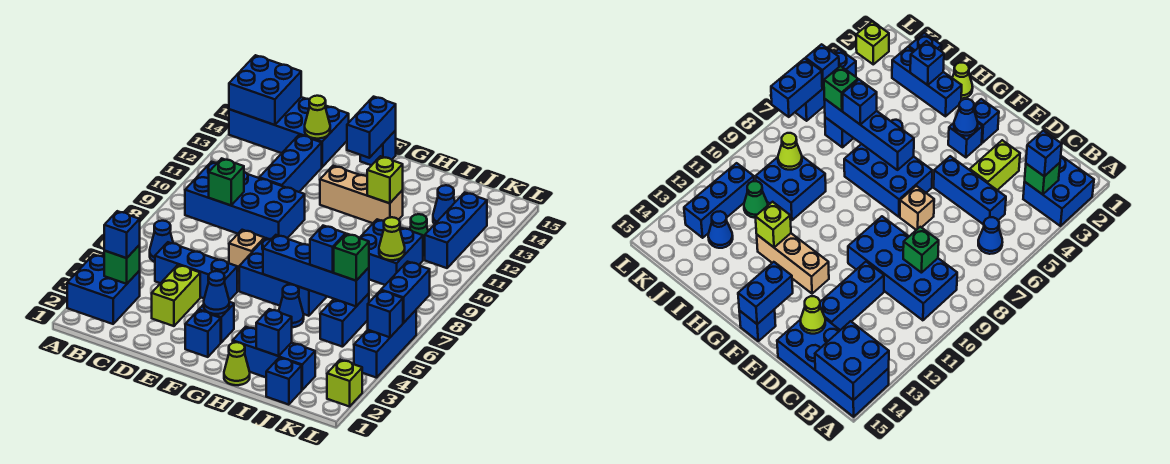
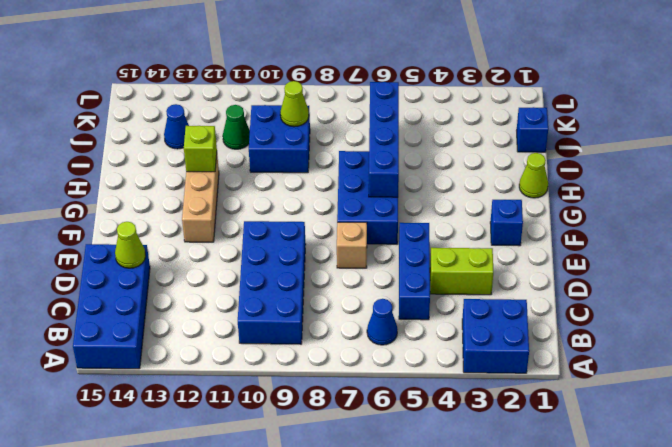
none -> blue brick D11:D13 level 1
none -> blue brick F3 level 1
none -> blue brick F15 level 1
none -> blue brick H2:J2 level 1

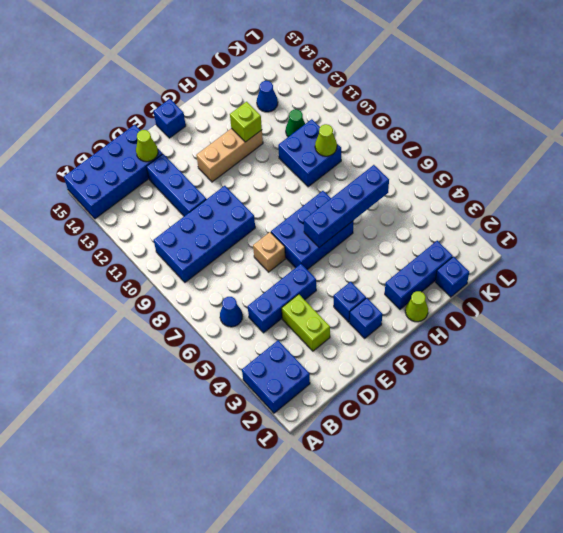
none -> blue cone H5 level 1
none -> blue brick J5:J6 level 1
none -> blue brick K11:K13 level 1
none -> lime brick L2 level 1

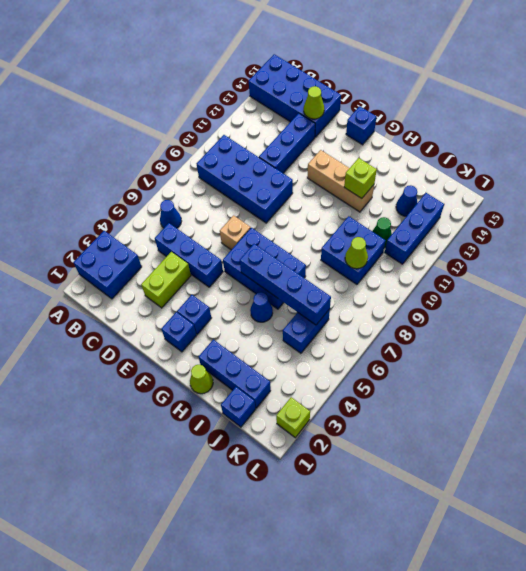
none -> blue brick L4:L6 level 1
none -> blue brick A14:B15 level 2
none -> green brick B3 level 2
none -> green brick C9 level 2

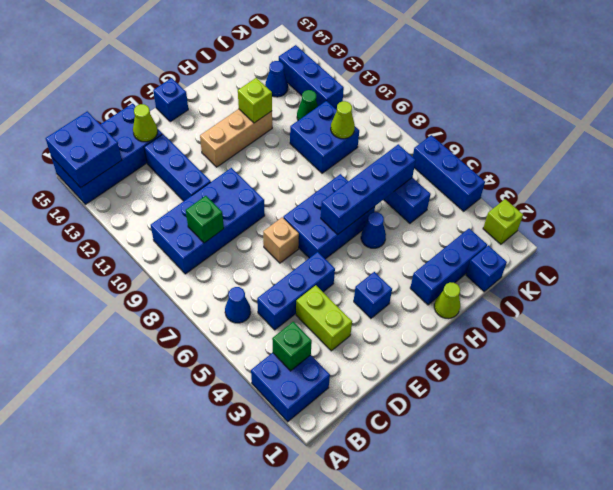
none -> blue brick F2 level 1
none -> blue cone F3 level 2
none -> blue brick F14:F15 level 2
none -> blue brick I2 level 2

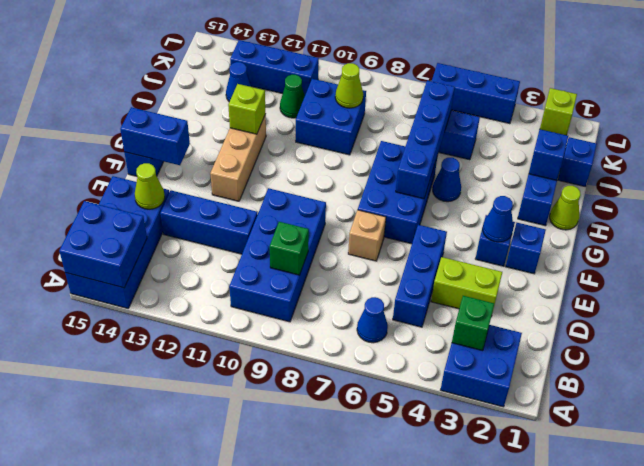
none -> blue brick L5 level 2
none -> blue brick L6:L7 level 2
none -> blue brick B3 level 3
none -> blue brick I6 level 3

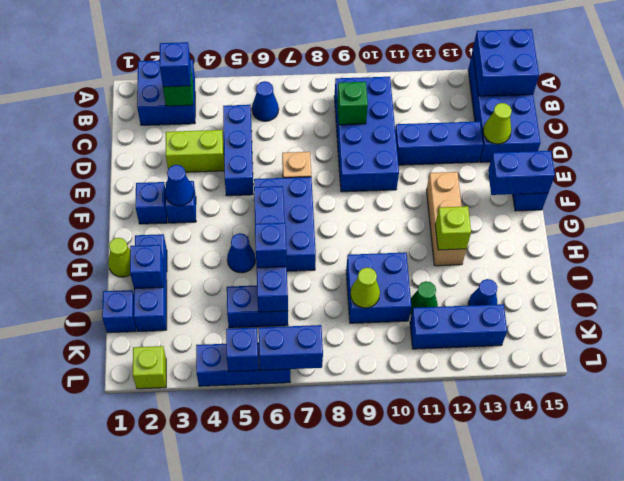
none -> green brick J6 level 3

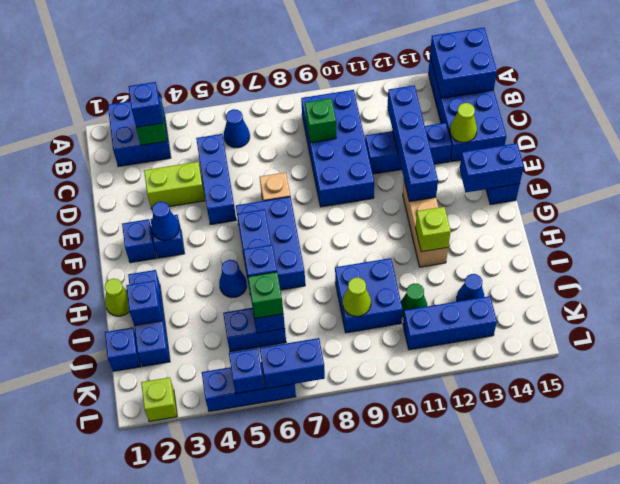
blue brick C12:F12 level 2 -> none

